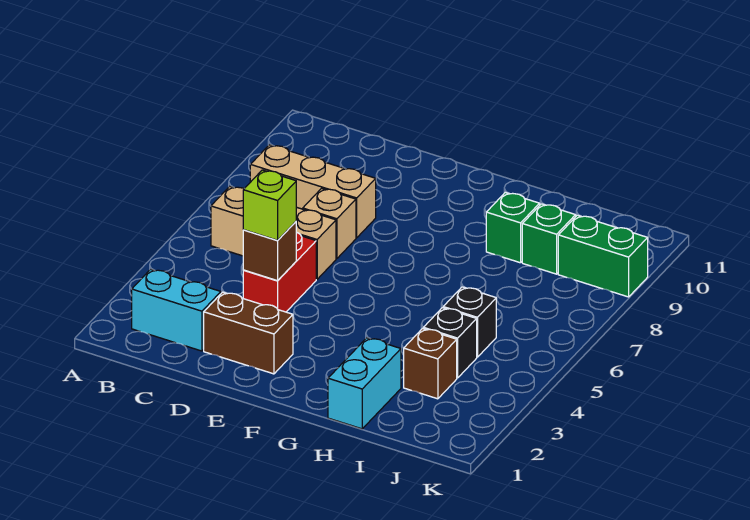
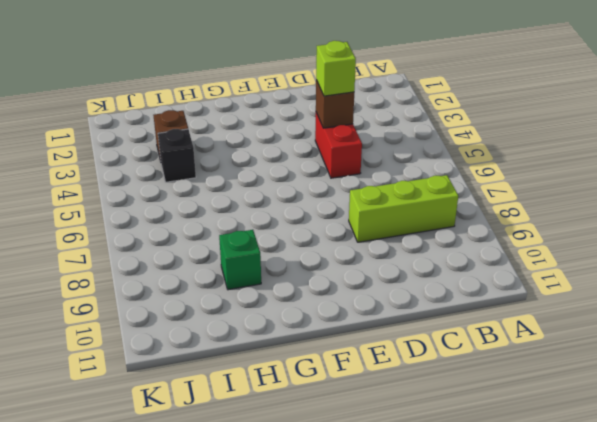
lime brick B8:D8 level 1 -> tan brick B8:D8 level 1
none -> cyan brick B2:C2 level 1
none -> tan brick B6:D6 level 1
none -> brown brick D2:E2 level 1

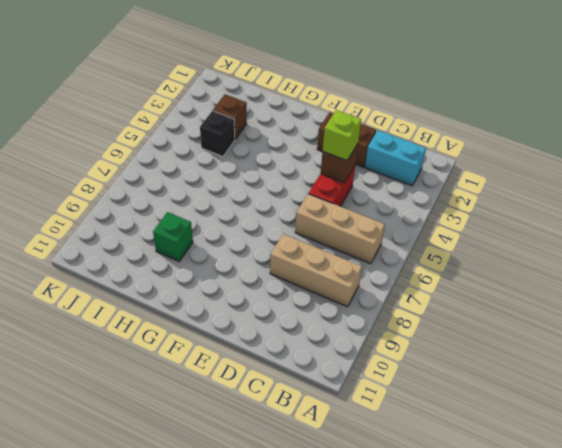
none -> tan brick D7 level 1
none -> cyan brick H1:H2 level 1
none -> black brick I5 level 1

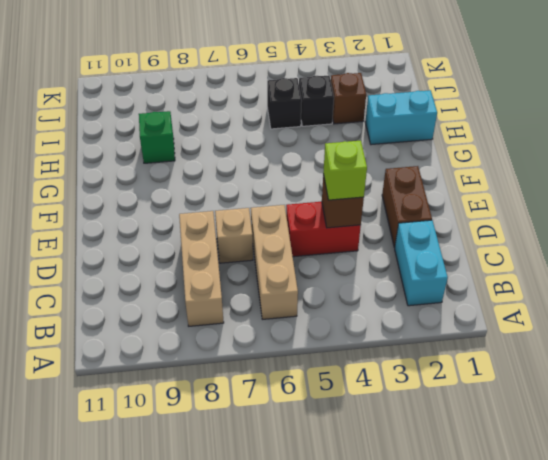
none -> green brick I9 level 1
none -> green brick J9:K9 level 1

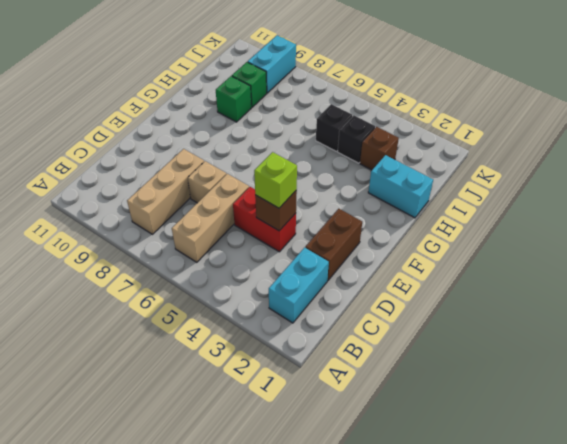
cyan brick J9:K9 level 1 -> green brick J9:K9 level 1

